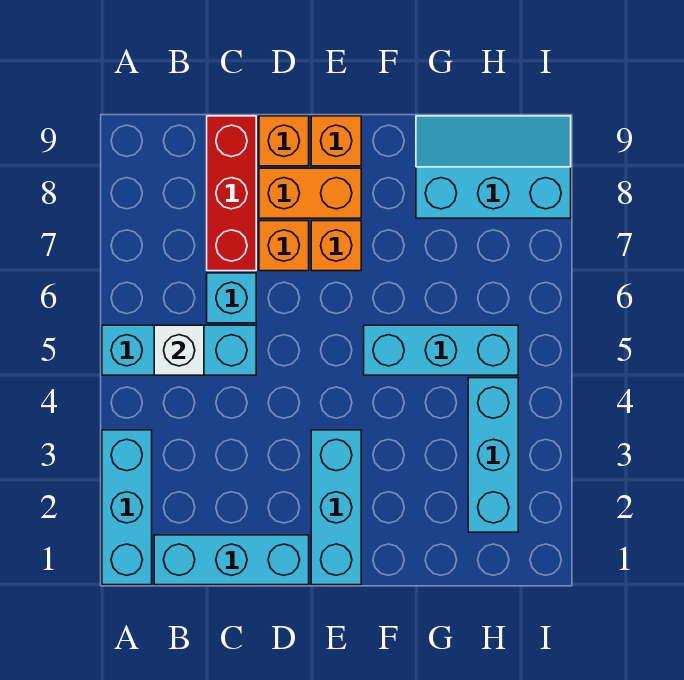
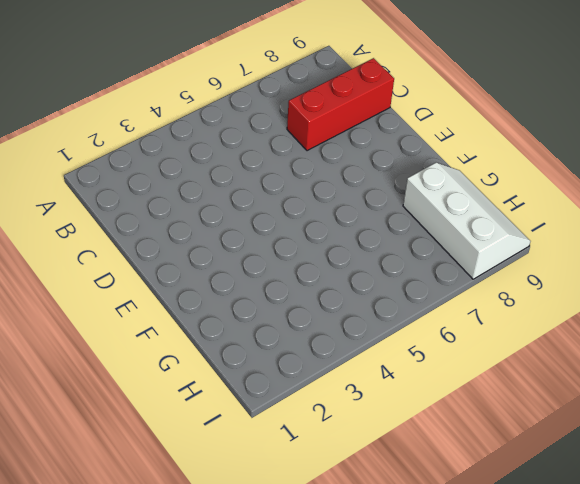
white slope G8:I9 level 1 top 8 -> cyan slope G8:I9 level 1 top 8
none -> cyan brick A1:A3 level 1
none -> cyan brick A5:C5 level 1
none -> cyan brick B1:D1 level 1

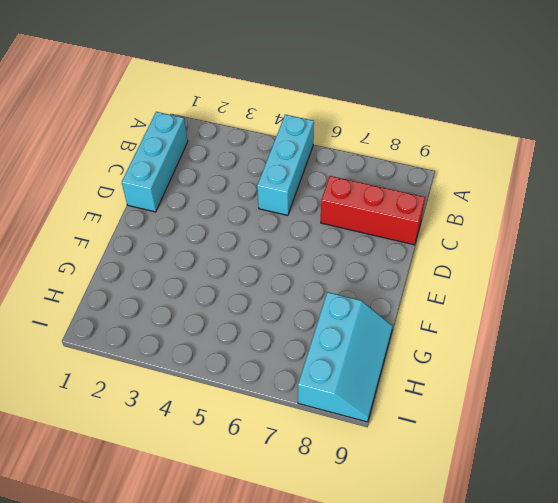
none -> cyan brick A1:A3 level 1
none -> cyan brick C6 level 1
none -> orange brick D7 level 1

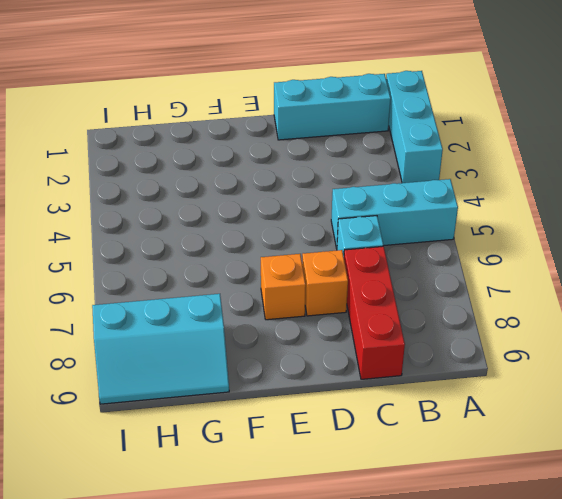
none -> orange brick D8:E8 level 1
none -> orange brick D9 level 1
none -> cyan brick E1:E3 level 1

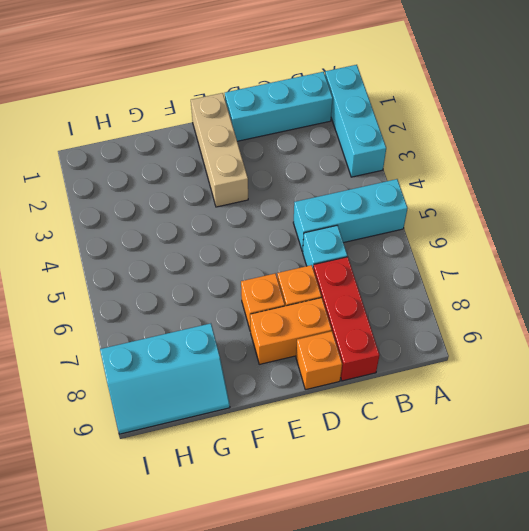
tan brick E1:E3 level 1 -> cyan brick E1:E3 level 1
none -> orange brick E9 level 1
none -> cyan brick F5:H5 level 1
none -> cyan brick H2:H4 level 1

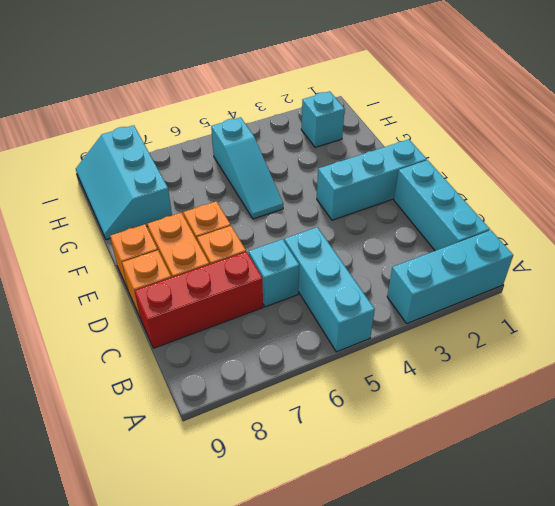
cyan slope F5:H5 level 1 top H -> cyan brick F5:H5 level 1
cyan brick H2 level 1 -> cyan brick H2:H4 level 1
none -> white brick B5 level 2

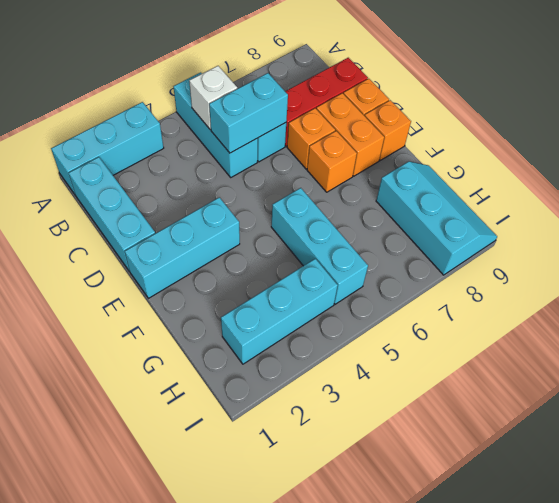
cyan brick C5:C6 level 2 -> none

